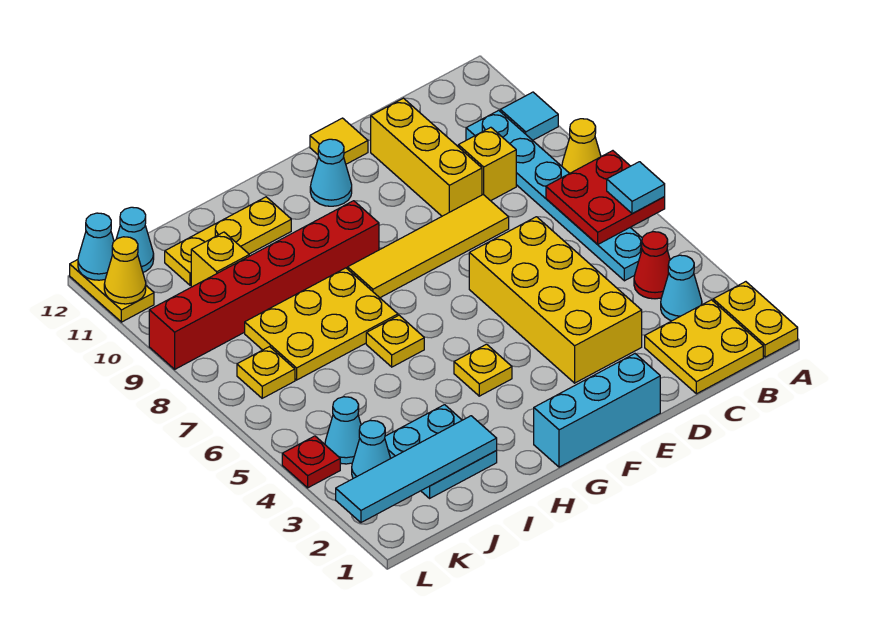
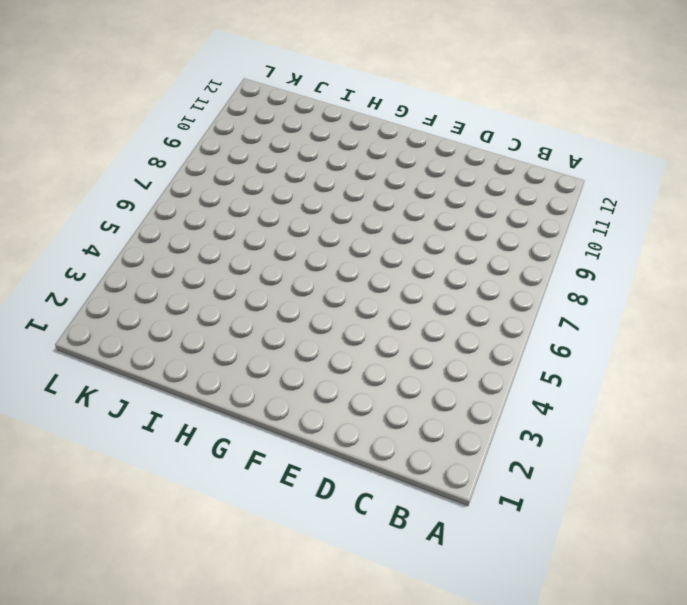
none -> yellow plate A1:A2 level 1
none -> yellow cone A8 level 1
none -> cyan tile A10 level 1
none -> yellow plate B1:C2 level 1

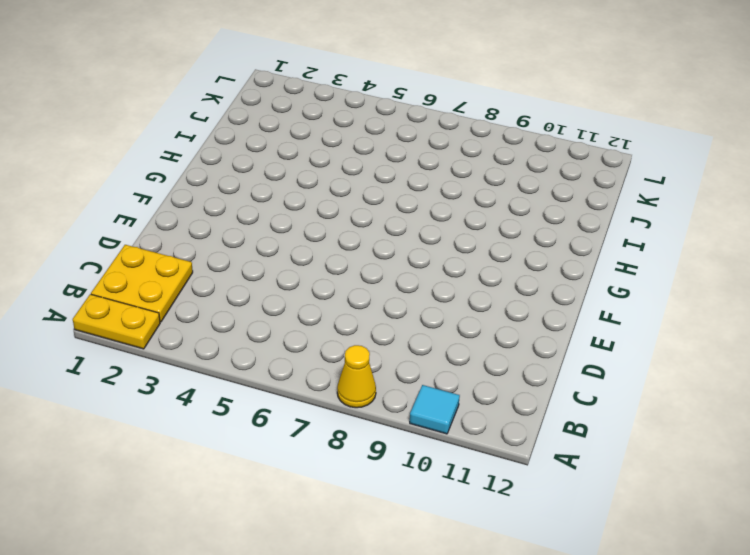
none -> cyan cone B3 level 1
none -> red cone B4 level 1
none -> cyan plate B5:B10 level 1
none -> yellow brick C9 level 1

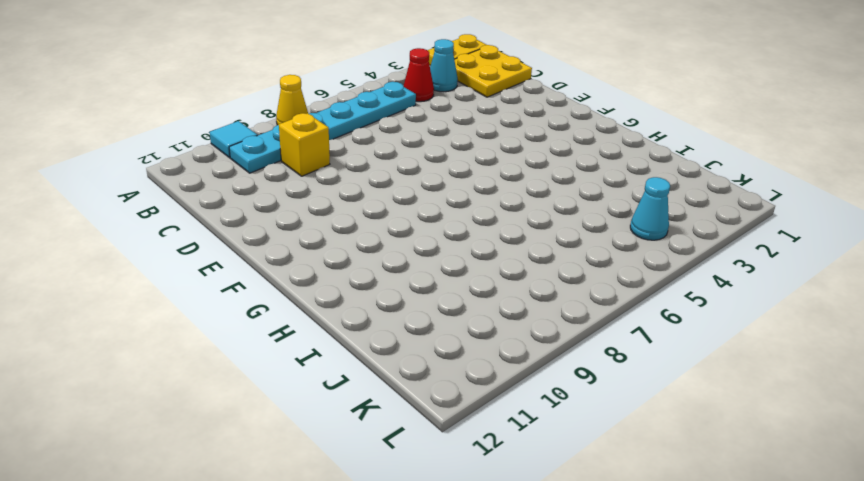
none -> yellow brick D3:E6 level 1
none -> yellow tile D8:G8 level 1
none -> yellow brick D9:D11 level 1
none -> cyan brick E1:G1 level 1

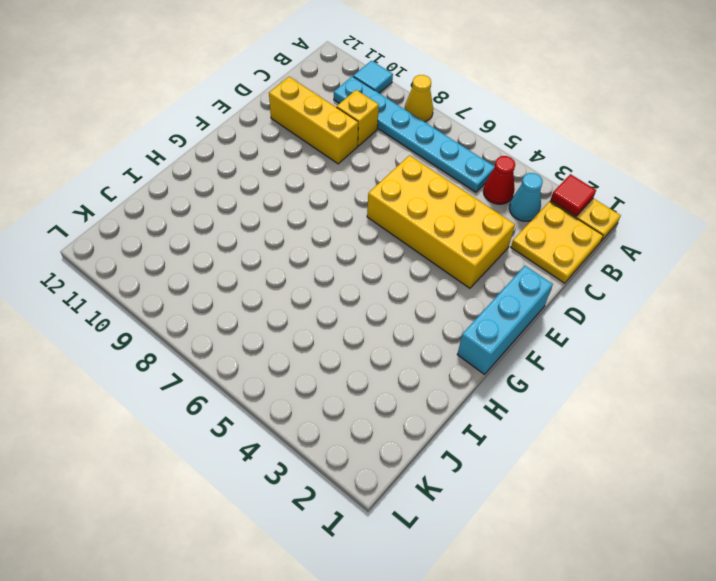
red tile A2 level 2 -> none
none -> yellow tile D8:G8 level 1
none -> yellow tile E12 level 1
none -> cyan cone F11 level 1
none -> yellow plate G4 level 1

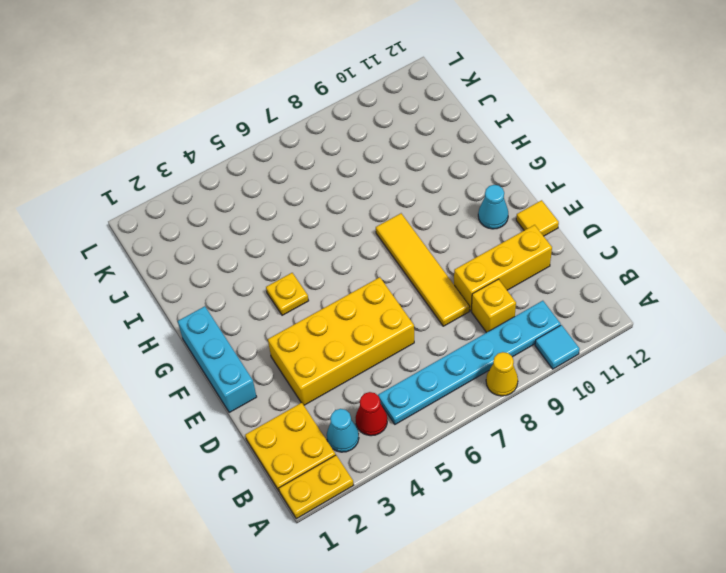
none -> red brick G9:L9 level 1
none -> yellow plate H6 level 1
none -> yellow plate H7:J8 level 1
none -> yellow plate H11:J11 level 1

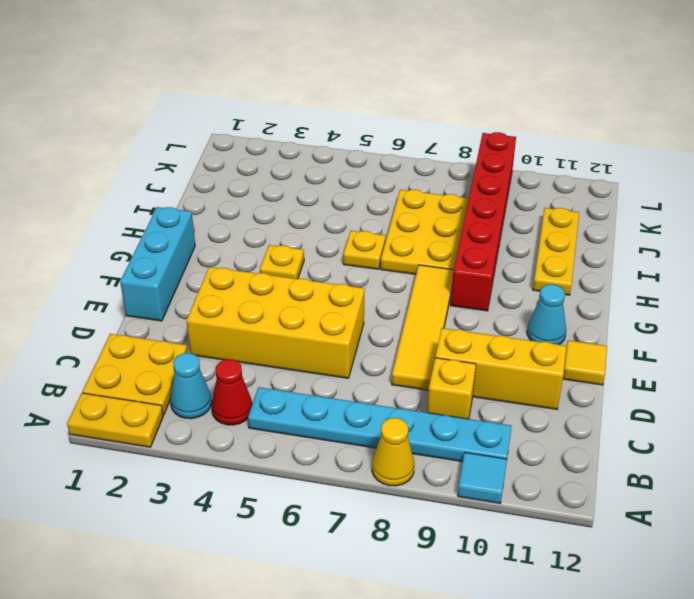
none -> cyan plate I2:J3 level 1
none -> yellow brick J10 level 1
none -> cyan cone K3 level 1
none -> cyan cone K4 level 1

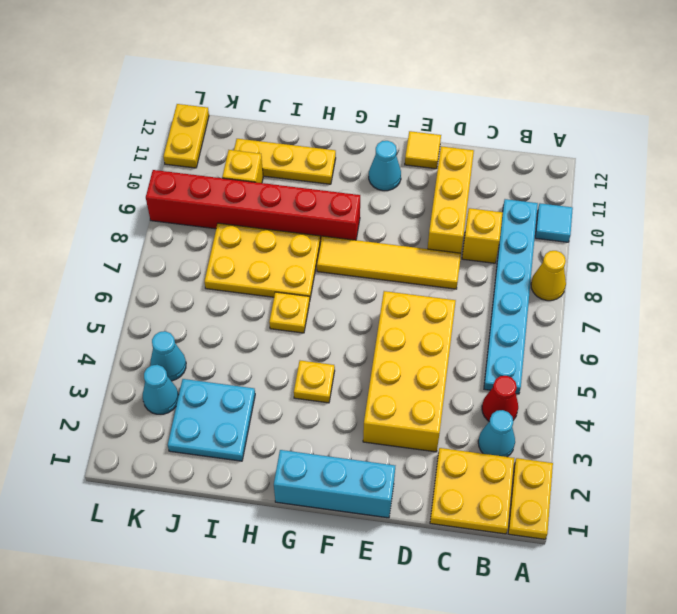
none -> yellow plate K7 level 1
none -> cyan cone K12 level 1
none -> red plate L4 level 1
none -> red plate A6:B7 level 2

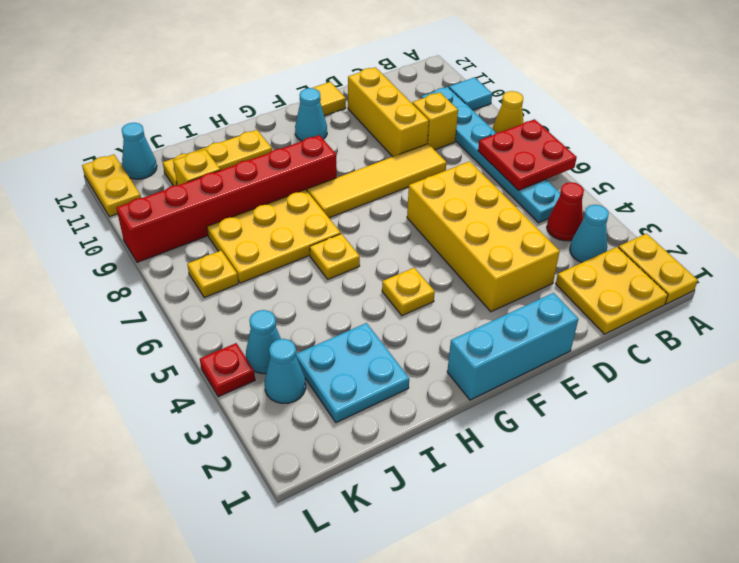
none -> cyan tile I2:L2 level 2
none -> yellow cone L11 level 2
none -> cyan cone L12 level 2
none -> cyan tile A6 level 3

